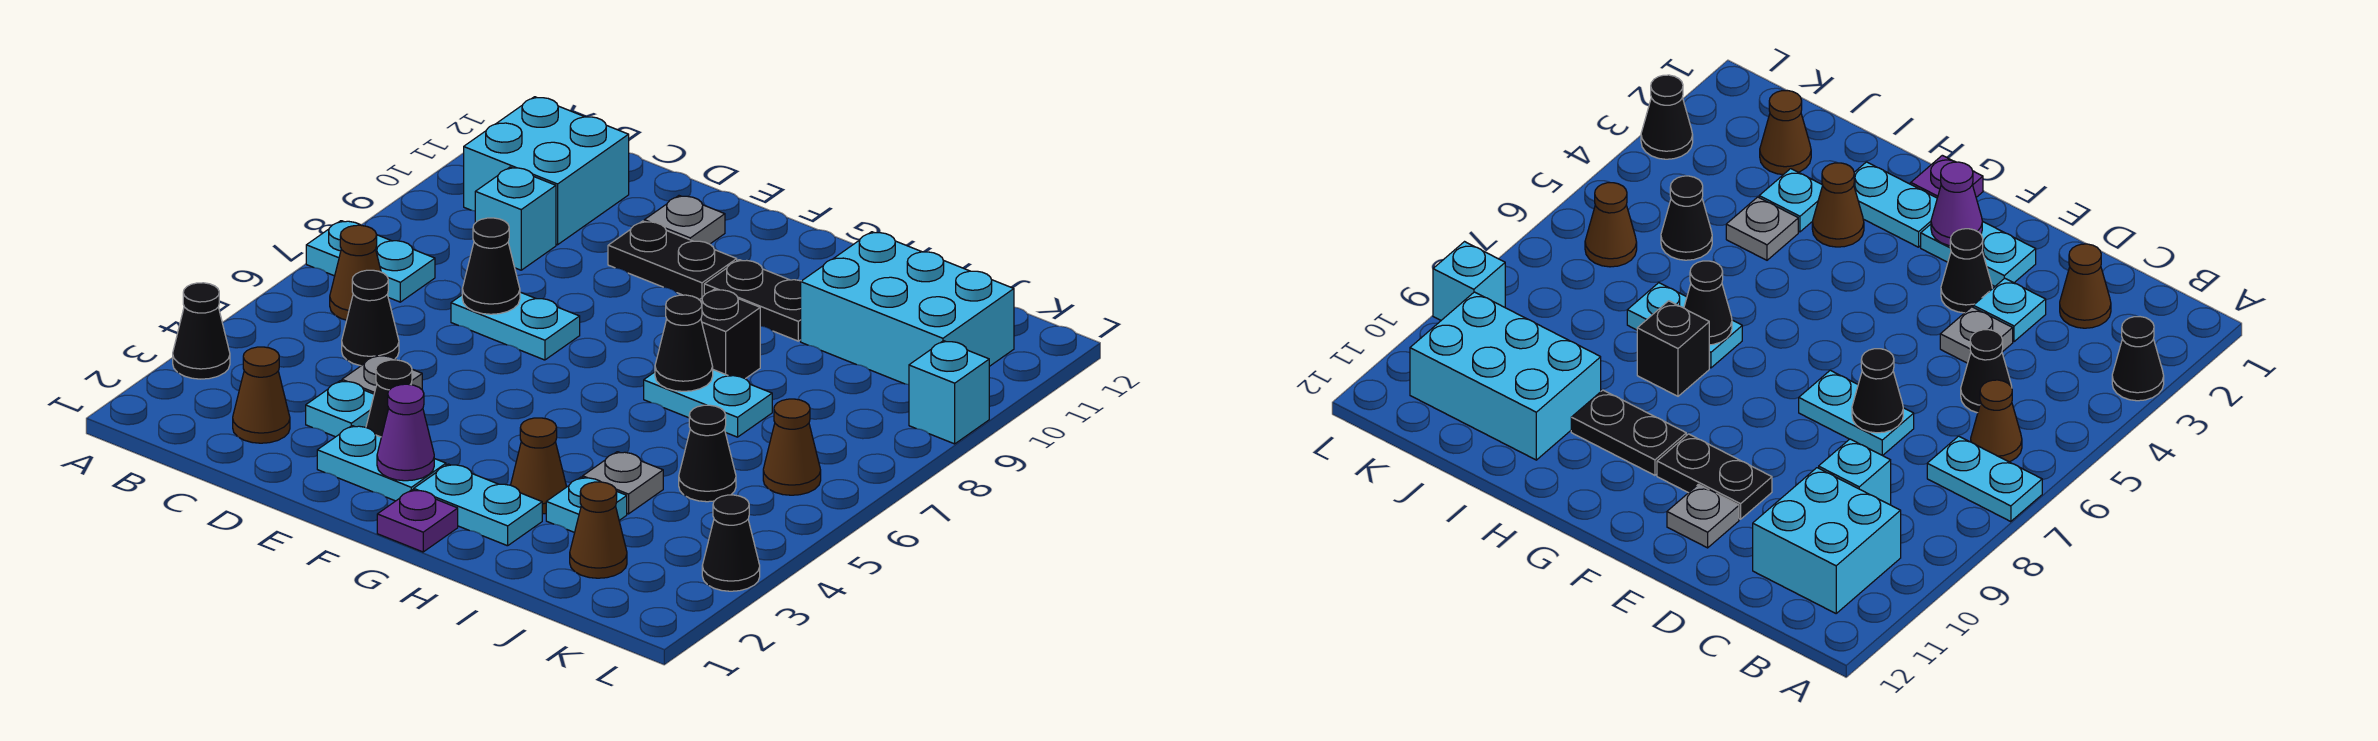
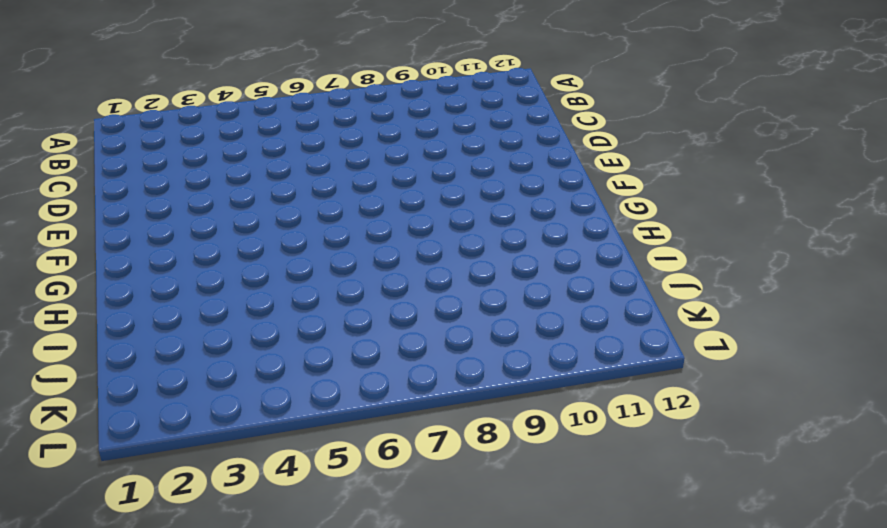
none -> black cone A3 level 1
none -> cyan plate A7:B7 level 1
none -> brown cone B6 level 1
none -> cyan brick B10:C11 level 1

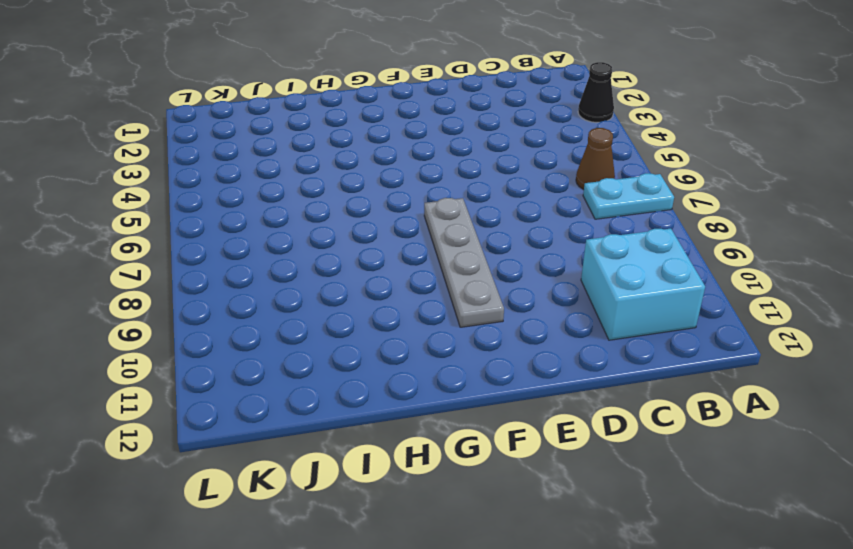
grey plate F7:F10 level 1 -> black plate E10:F10 level 1
none -> brown cone C2 level 1
none -> black cone C5 level 1
none -> cyan brick C9 level 1
none -> cyan plate D3 level 1

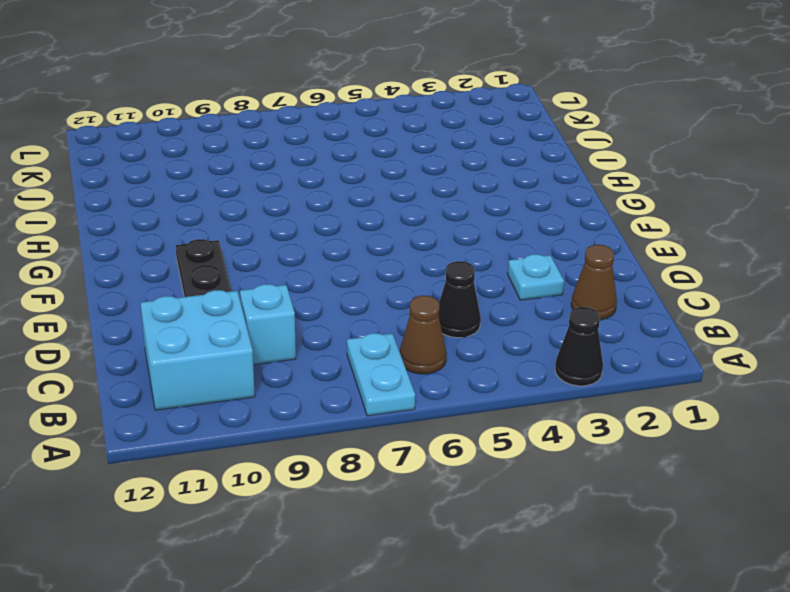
none -> grey plate D4 level 1
none -> cyan plate D7:E7 level 1
none -> cyan plate E2:F2 level 1
none -> black cone E3 level 1

